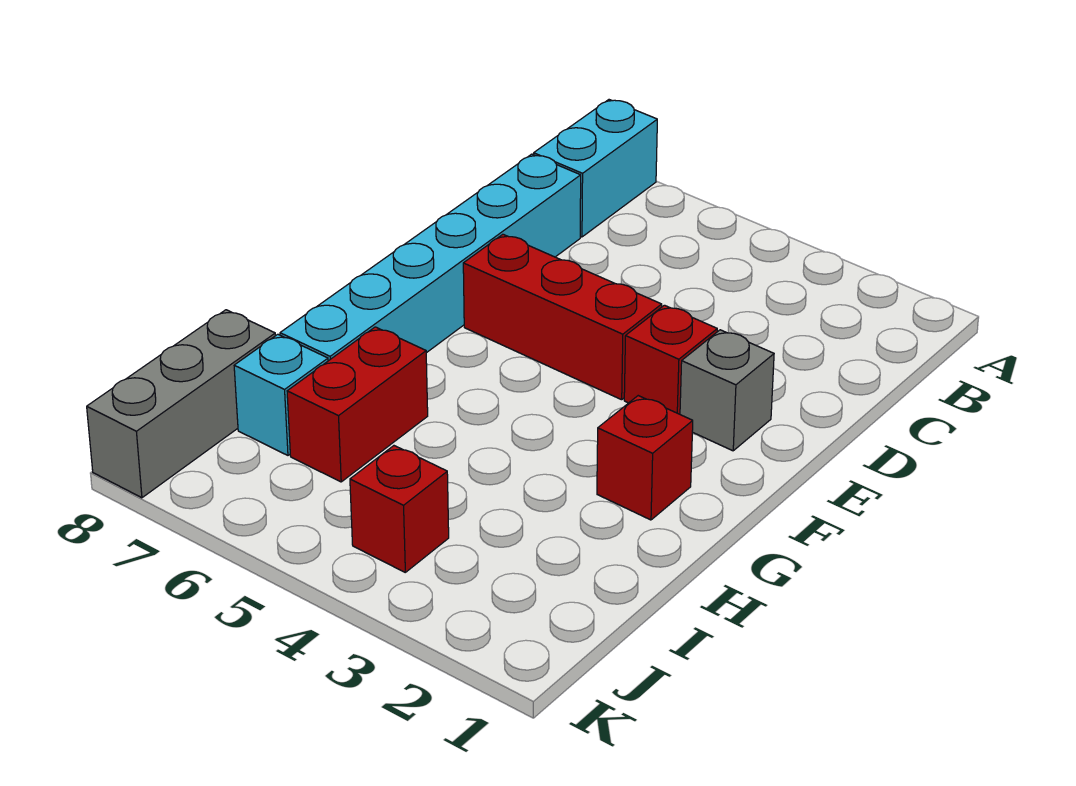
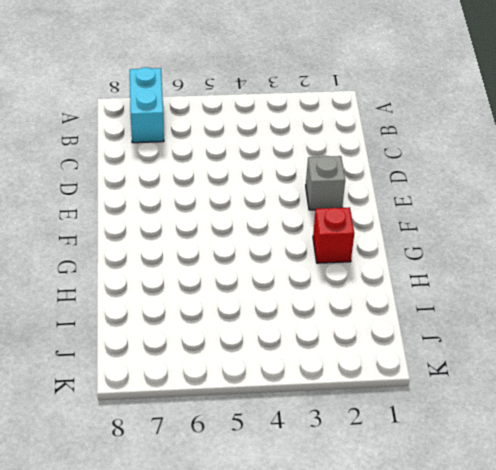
none -> cyan brick C7:H7 level 1
none -> red brick E3 level 1

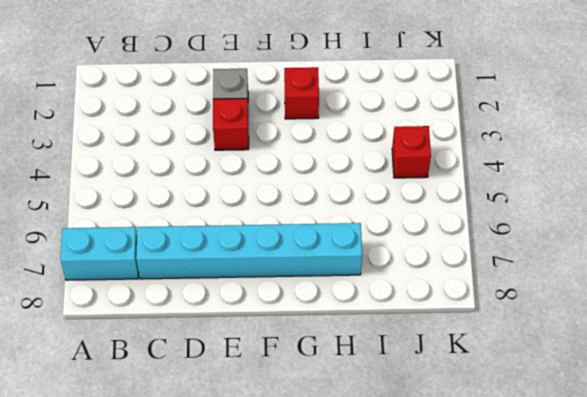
none -> red brick E4:E6 level 1
none -> red brick H6:I6 level 1

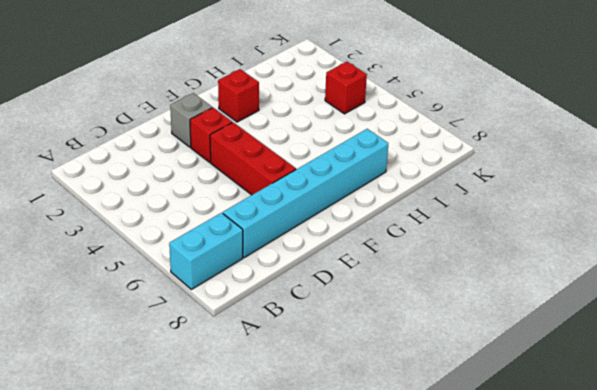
none -> red brick H6:I6 level 1
none -> cyan brick I7 level 1

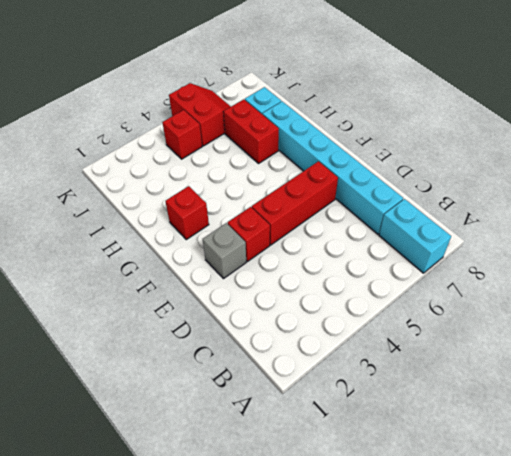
red slope J5:K6 level 1 top 5 -> none
none -> grey brick I8:K8 level 1

